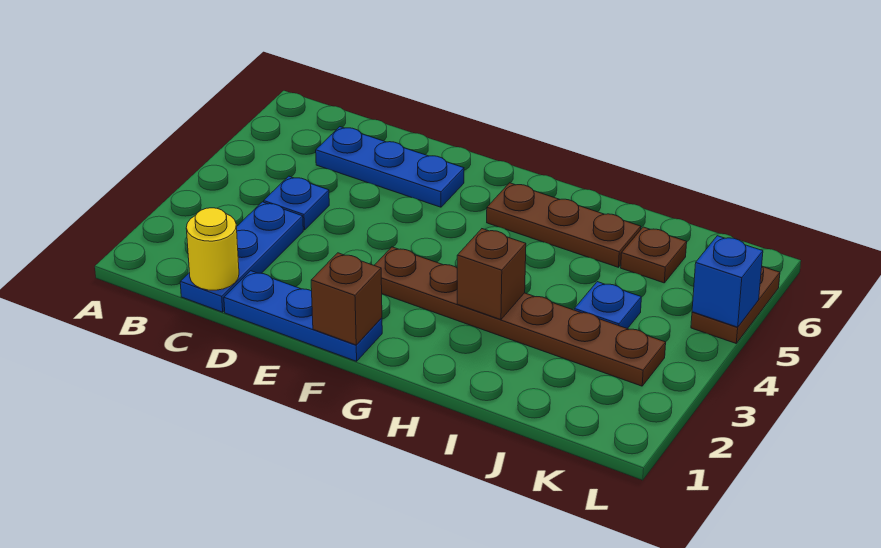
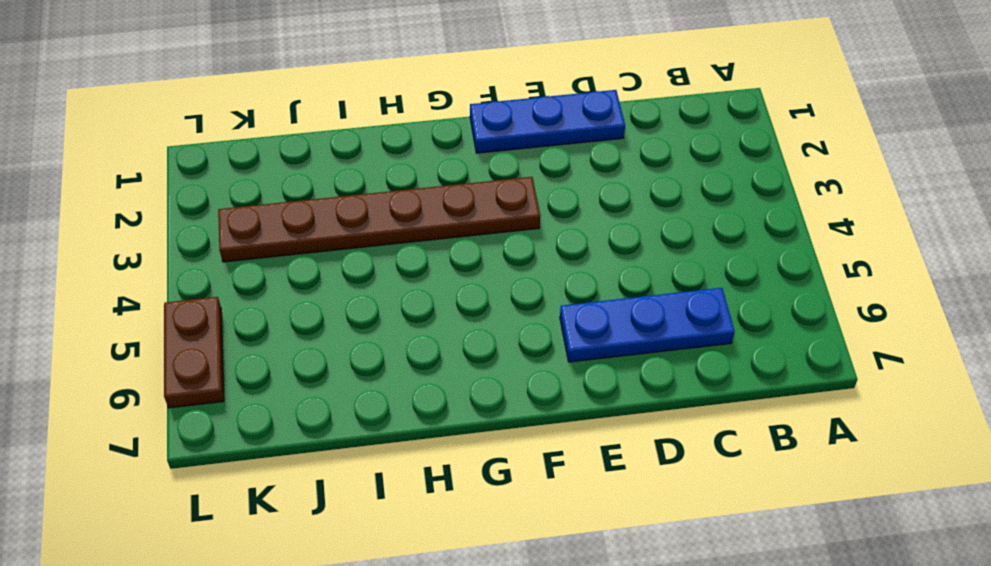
none -> blue plate C1:C3 level 1
none -> blue plate C4 level 1
none -> brown plate G6:I6 level 1

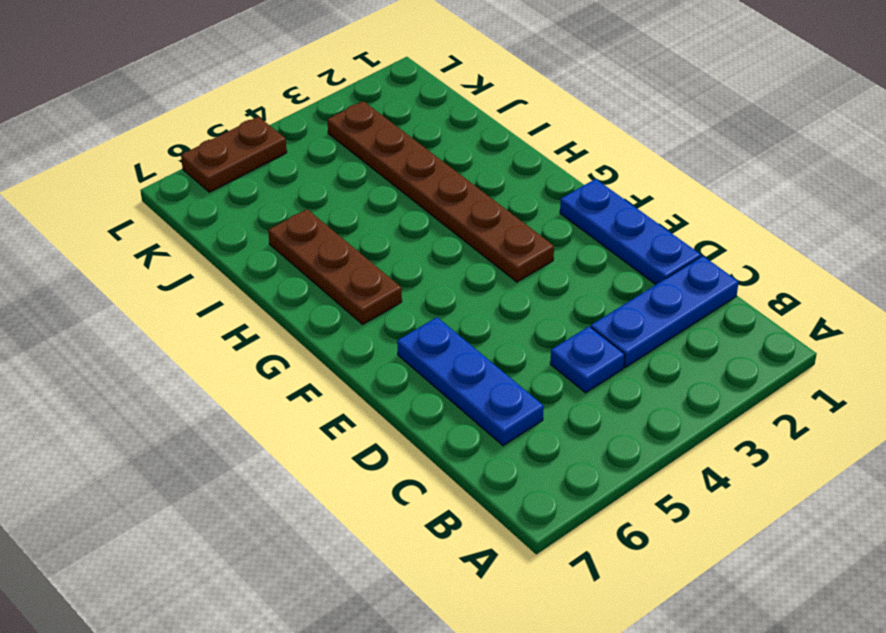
none -> blue plate J4 level 1
none -> brown plate J6 level 1
none -> yellow round brick C1 level 2

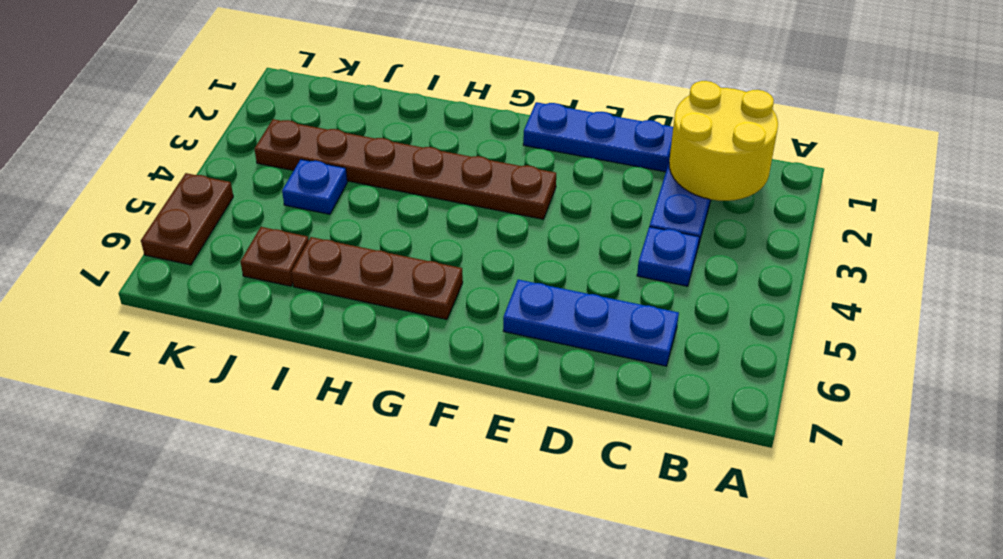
yellow round brick B1:C2 level 2 -> yellow round brick C1 level 2
none -> brown brick F1 level 2
none -> brown brick H3 level 2
none -> blue brick L5 level 2

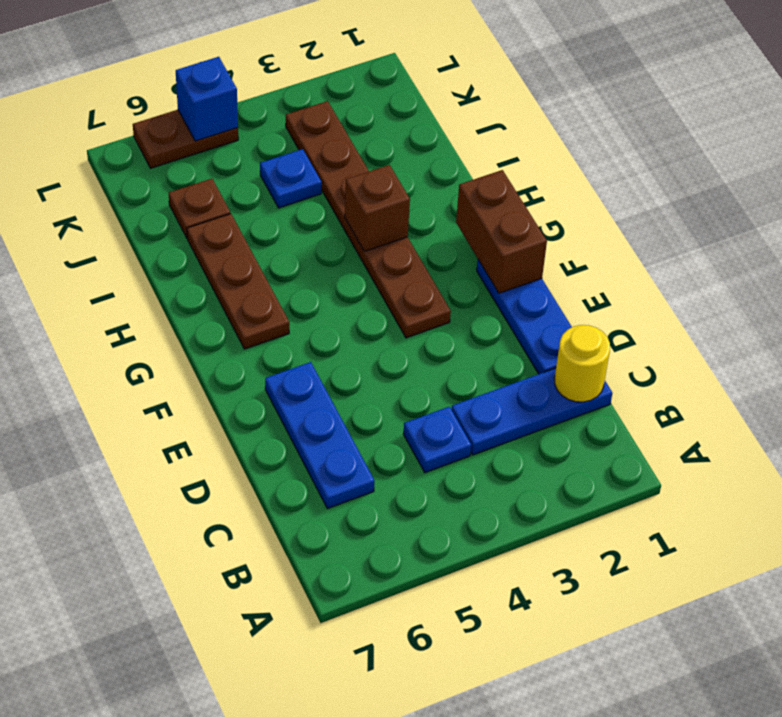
brown brick F1:G1 level 2 -> brown brick F1 level 2

